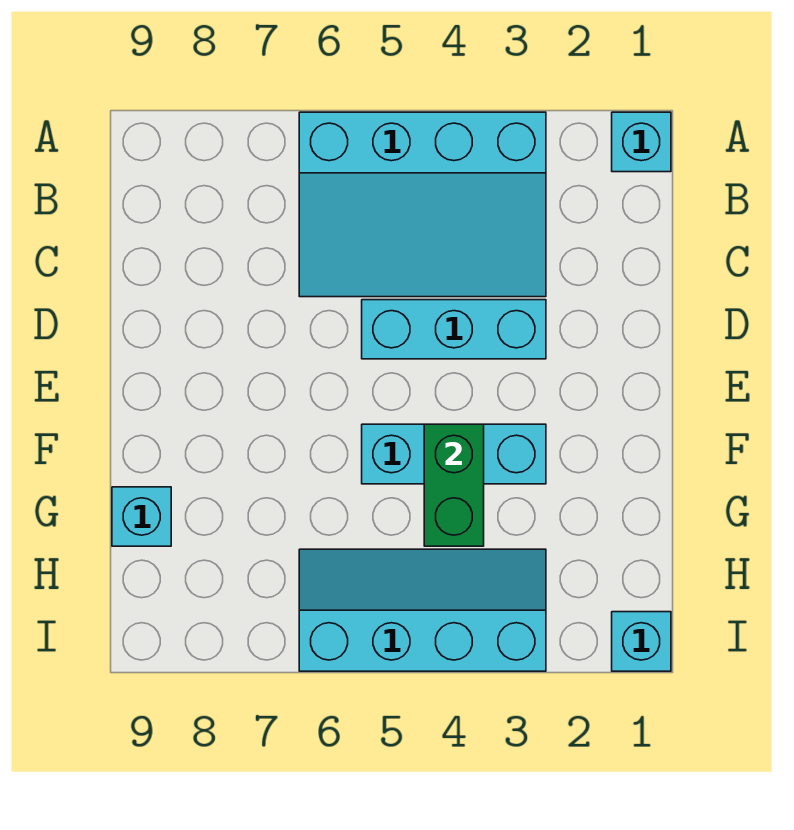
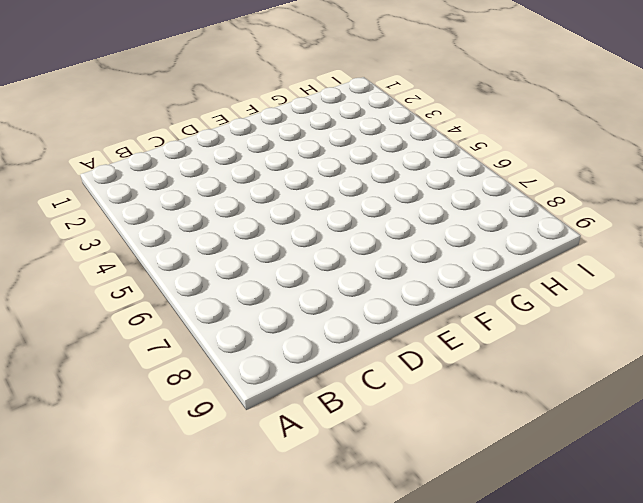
none -> cyan brick A1 level 1
none -> cyan slope A3:C6 level 1 top A

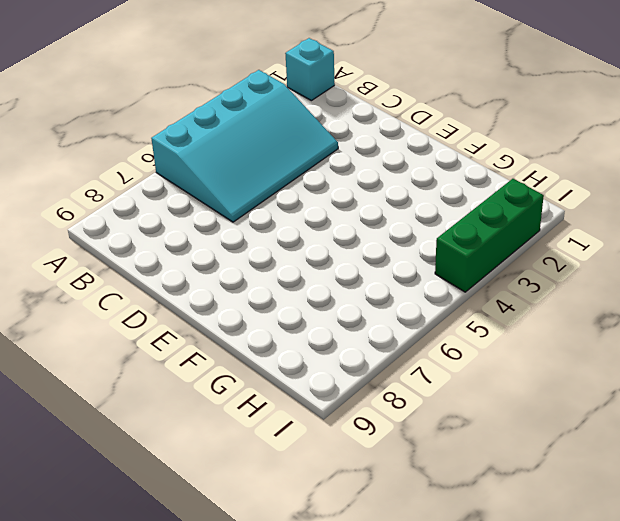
green brick I2:I4 level 1 -> cyan slope H3:I6 level 1 top I
none -> cyan brick D3:D5 level 1
none -> cyan brick F3:F5 level 1

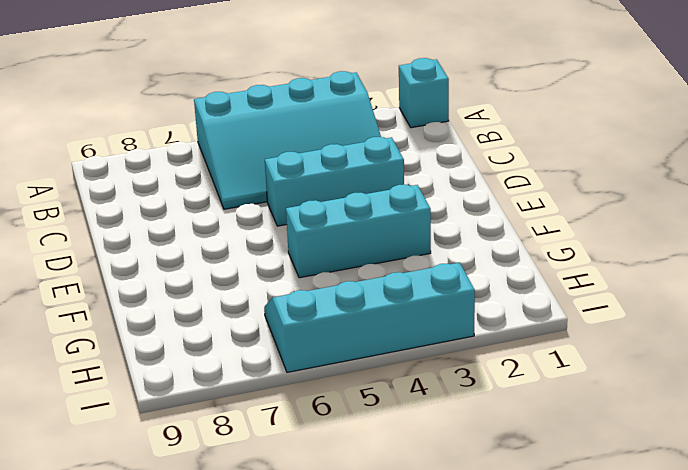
none -> cyan brick G9 level 1
none -> cyan brick I1 level 1

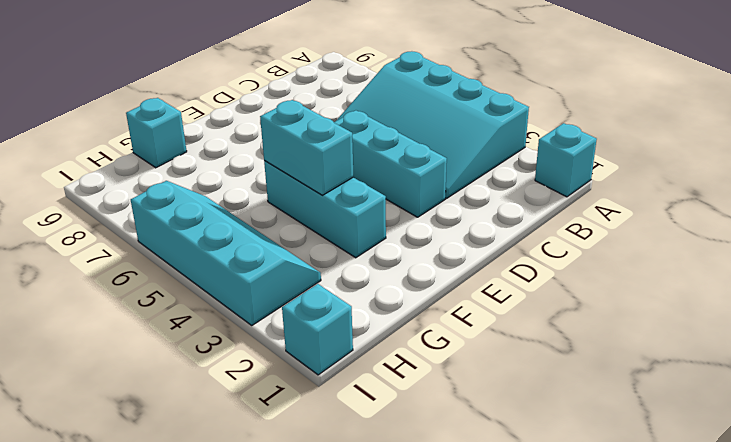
cyan brick F4:F5 level 2 -> green brick F4:G4 level 2

